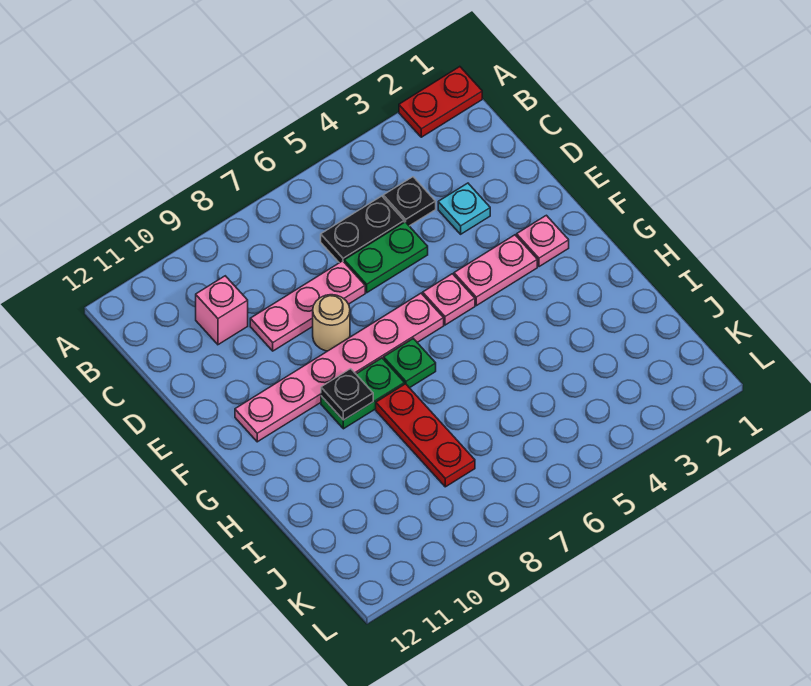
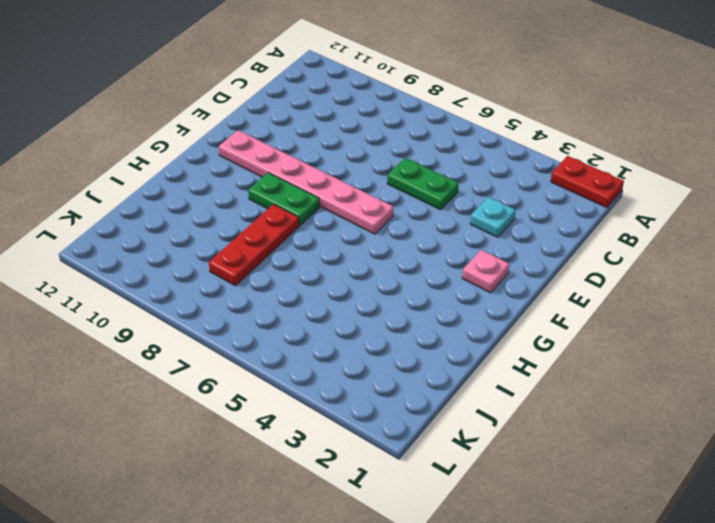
none -> black plate C4 level 1
none -> black plate C5:C6 level 1
none -> pink brick C10 level 1

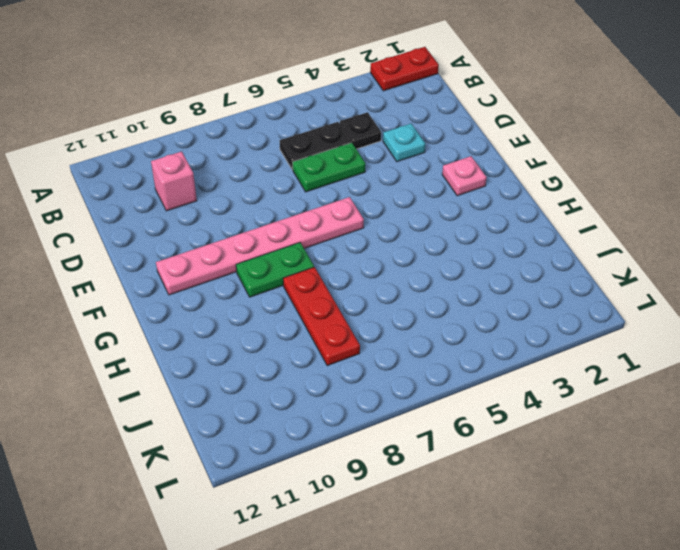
none -> pink plate D7:D9 level 1
none -> tan round brick E8 level 1
none -> pink plate F3:F4 level 1

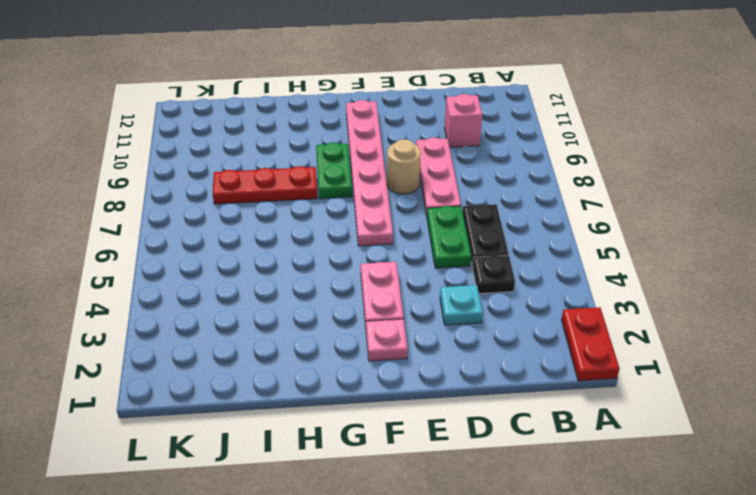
none -> pink plate F5 level 1
none -> green plate G7 level 1
none -> black plate G9 level 2

